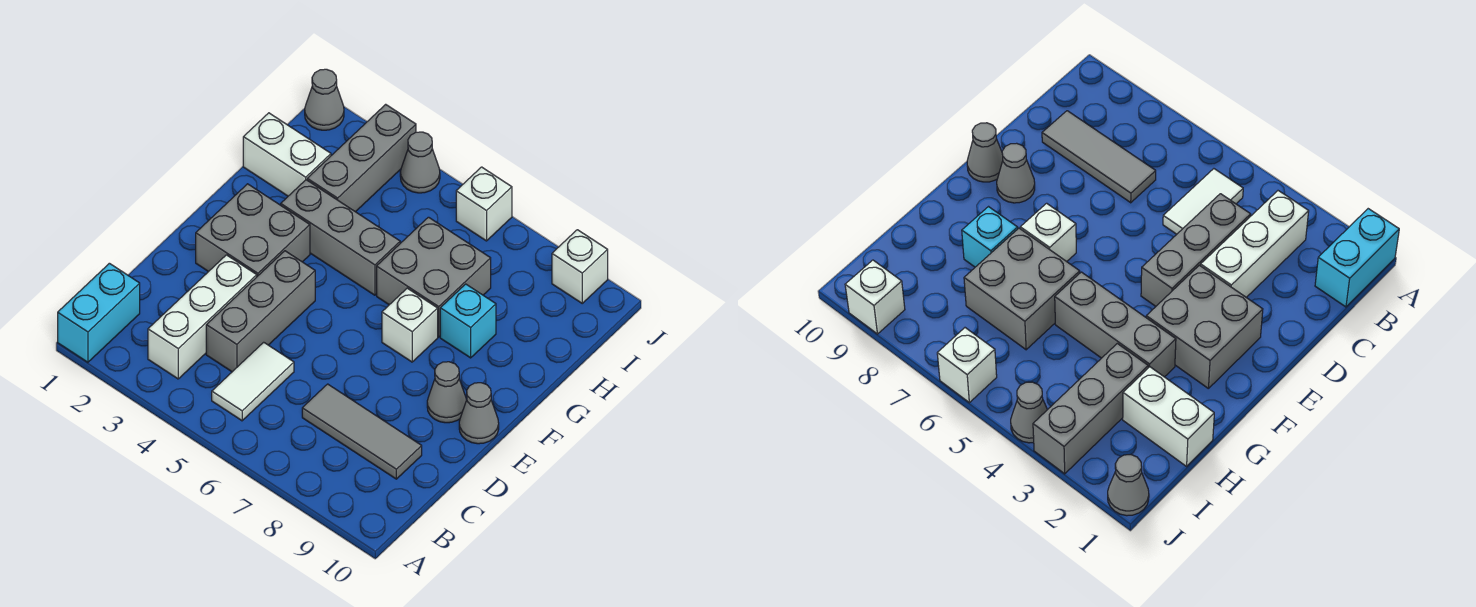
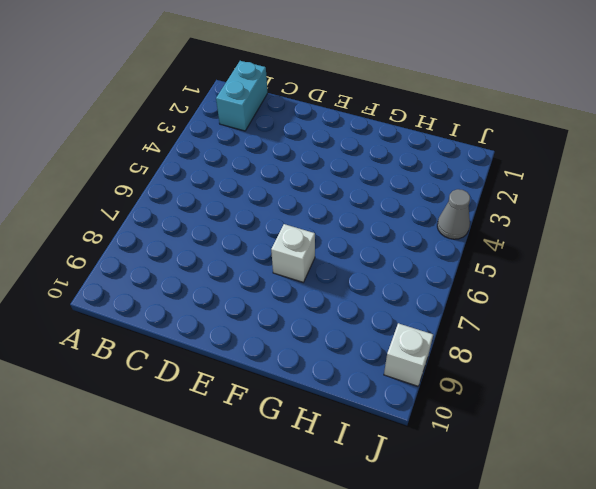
cyan brick B1:B2 level 1 -> cyan brick A1:B1 level 1
none -> white brick B3:D3 level 1
none -> white tile B5:C5 level 1
none -> grey brick C4:E4 level 1

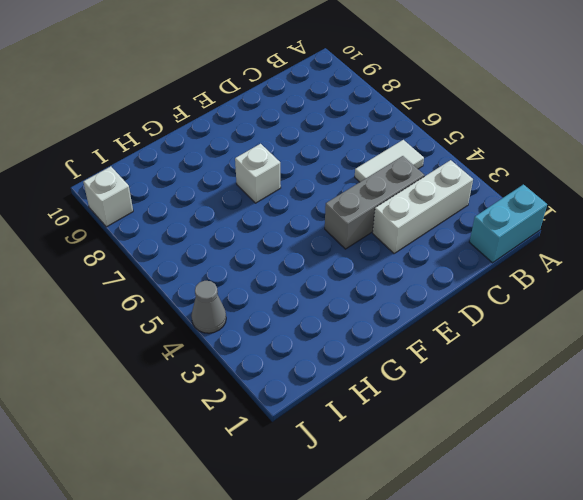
none -> grey tile C7:C9 level 1
none -> grey brick E2:F3 level 1
none -> grey cone E9 level 1

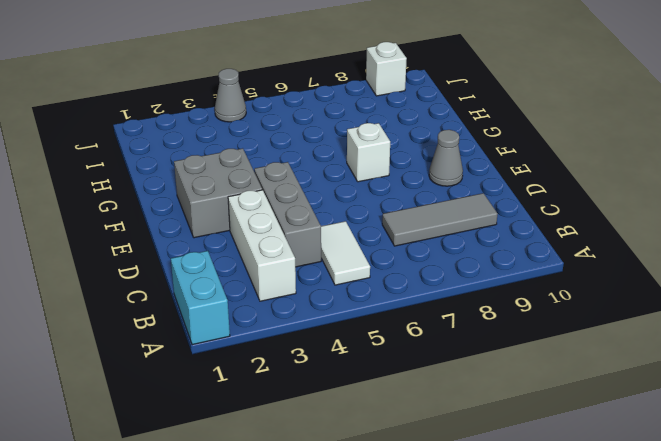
none -> grey cone E10 level 1
none -> grey brick G3:G5 level 1
none -> grey brick G6:H7 level 1

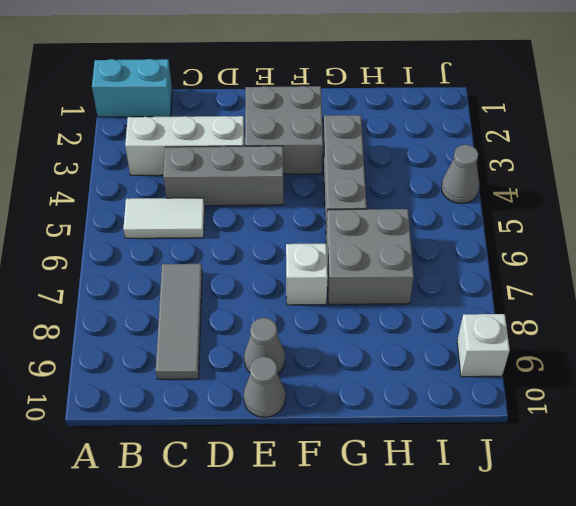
none -> cyan brick G8 level 1
none -> white brick H1:H2 level 1
none -> grey brick H3:J3 level 1

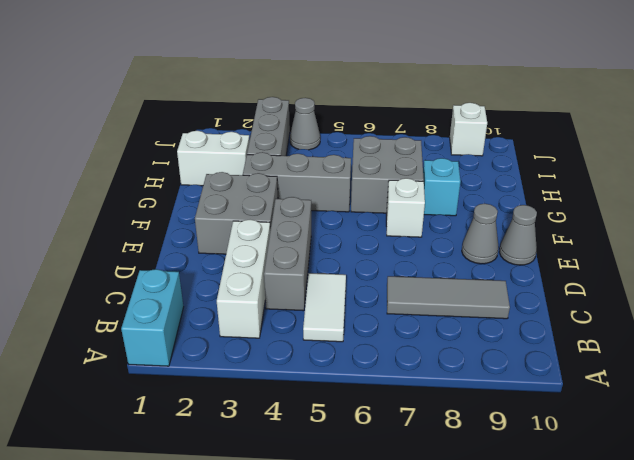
none -> grey cone J1 level 1
none -> white brick J6 level 1

